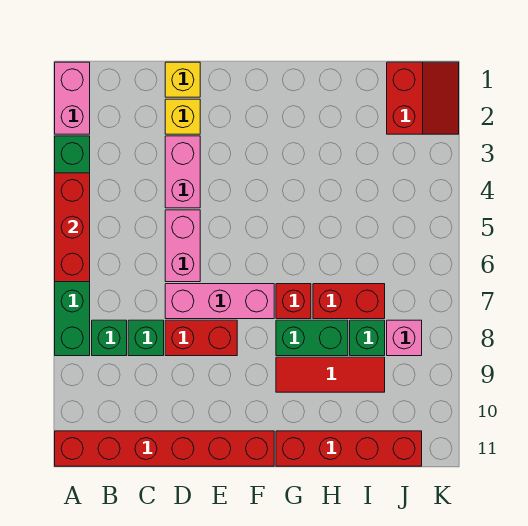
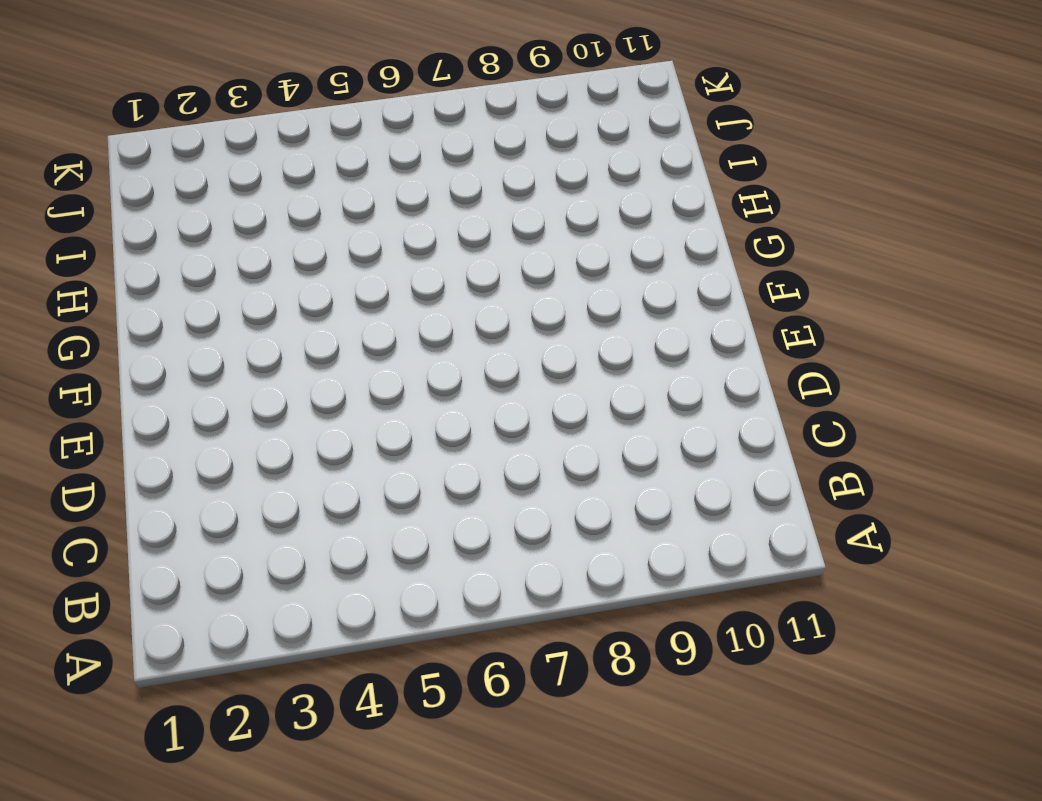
none -> pink brick A1:A2 level 1
none -> green brick A3:A8 level 1
none -> red brick A11:F11 level 1

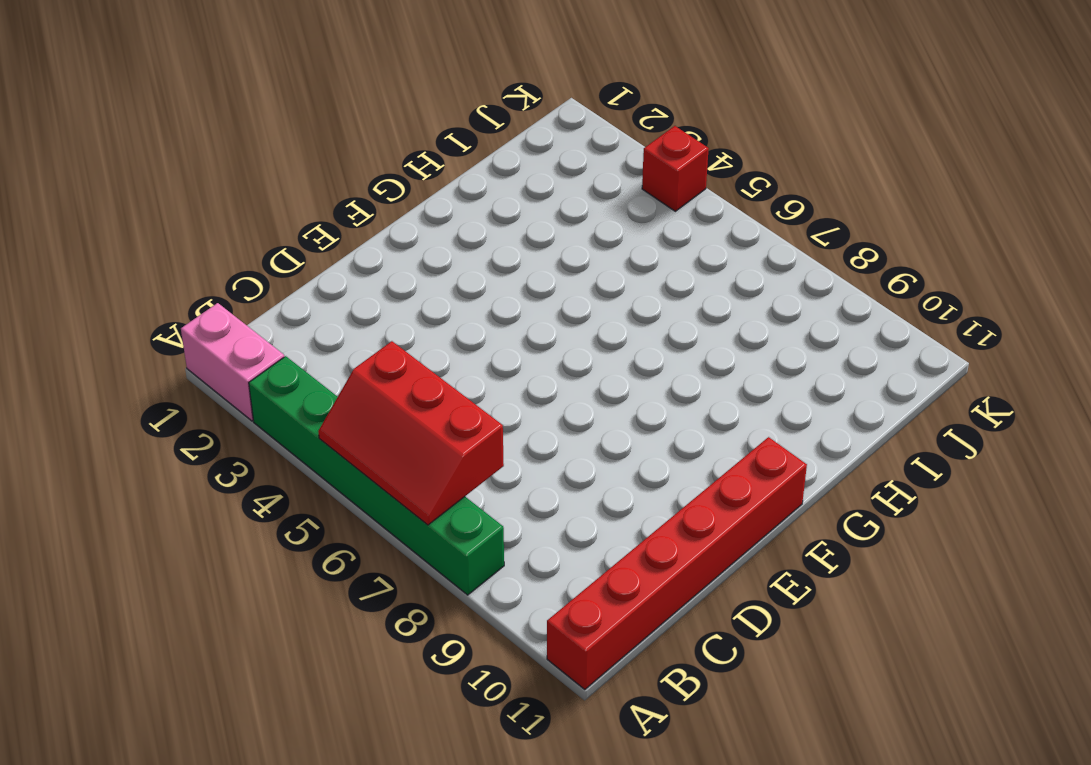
red slope A5:B7 level 2 top B -> red brick A4:A6 level 2
red brick K4 level 1 -> red brick G7 level 1
none -> green brick B8 level 1
none -> green brick C8 level 1
none -> yellow brick D1 level 1

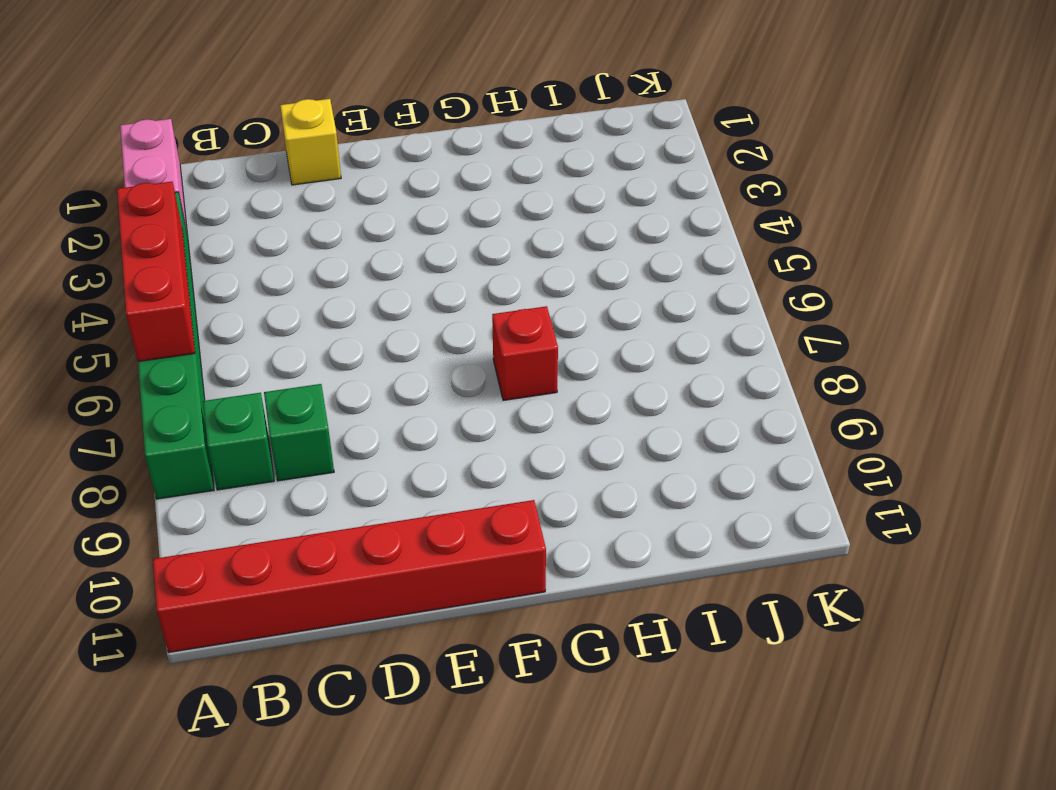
none -> yellow brick D2 level 1
none -> pink brick D3:D4 level 1
none -> pink brick D5:D6 level 1

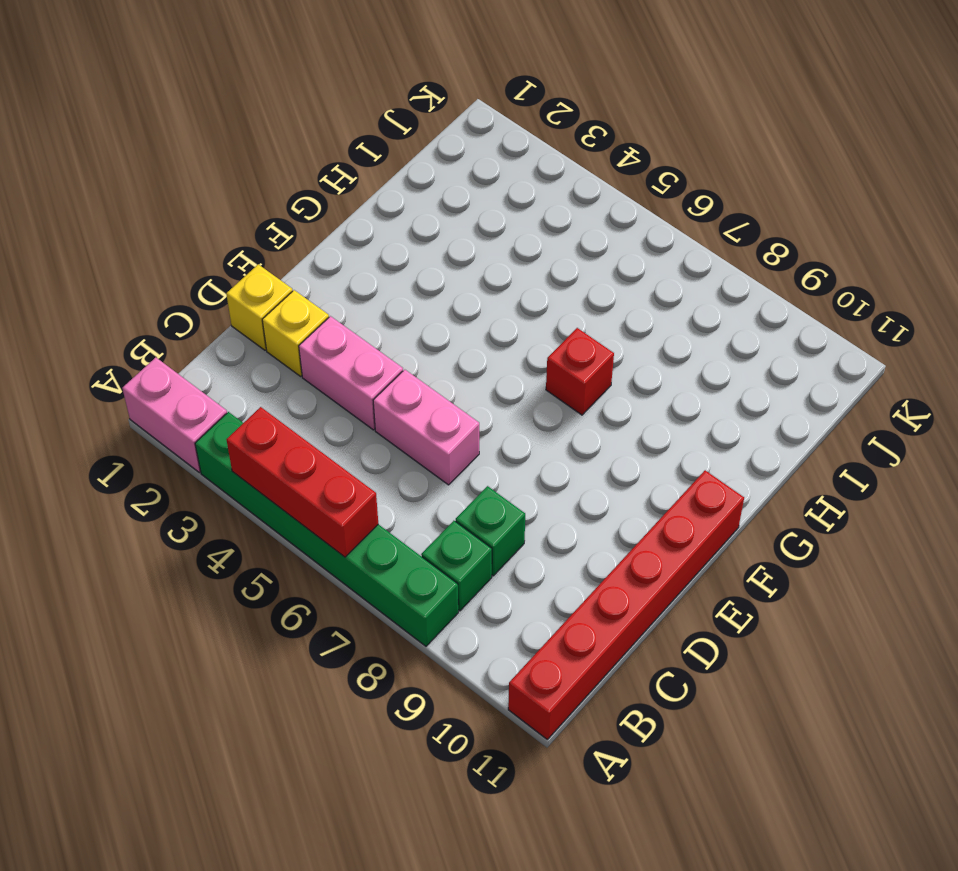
none -> pink brick D7:F7 level 1
none -> red brick D8:E8 level 1
none -> green brick G8:H8 level 1

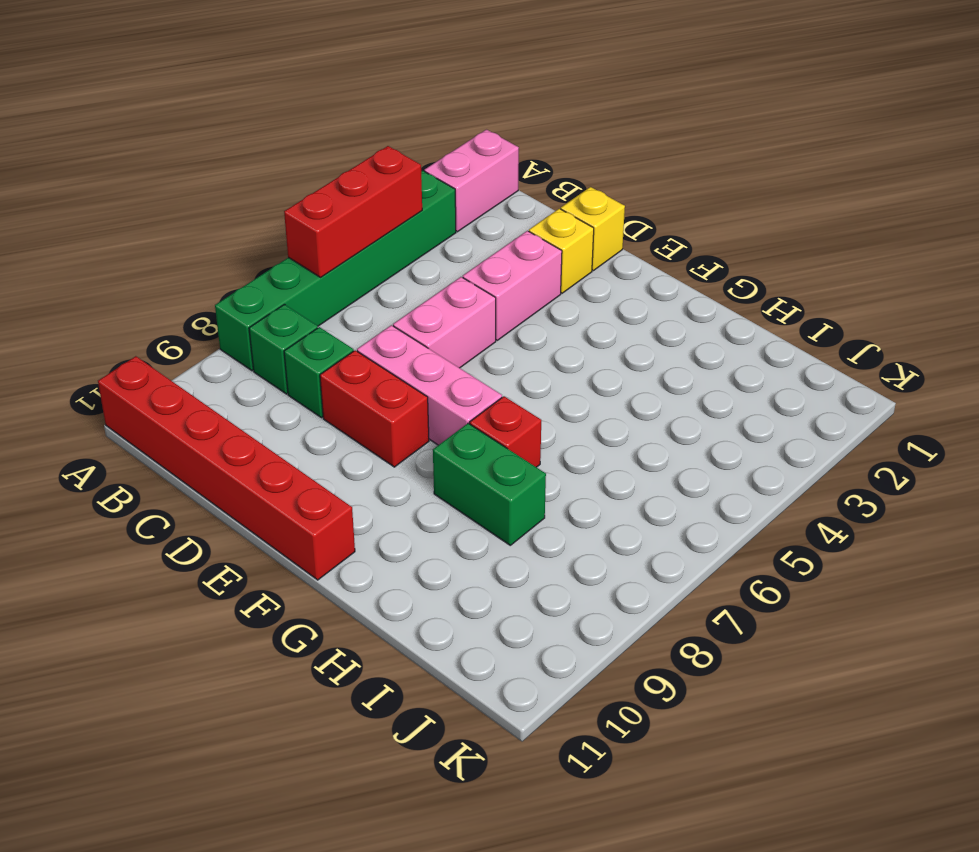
none -> red tile G9:I9 level 1
none -> red brick G11:J11 level 1
none -> red brick H7:I7 level 1

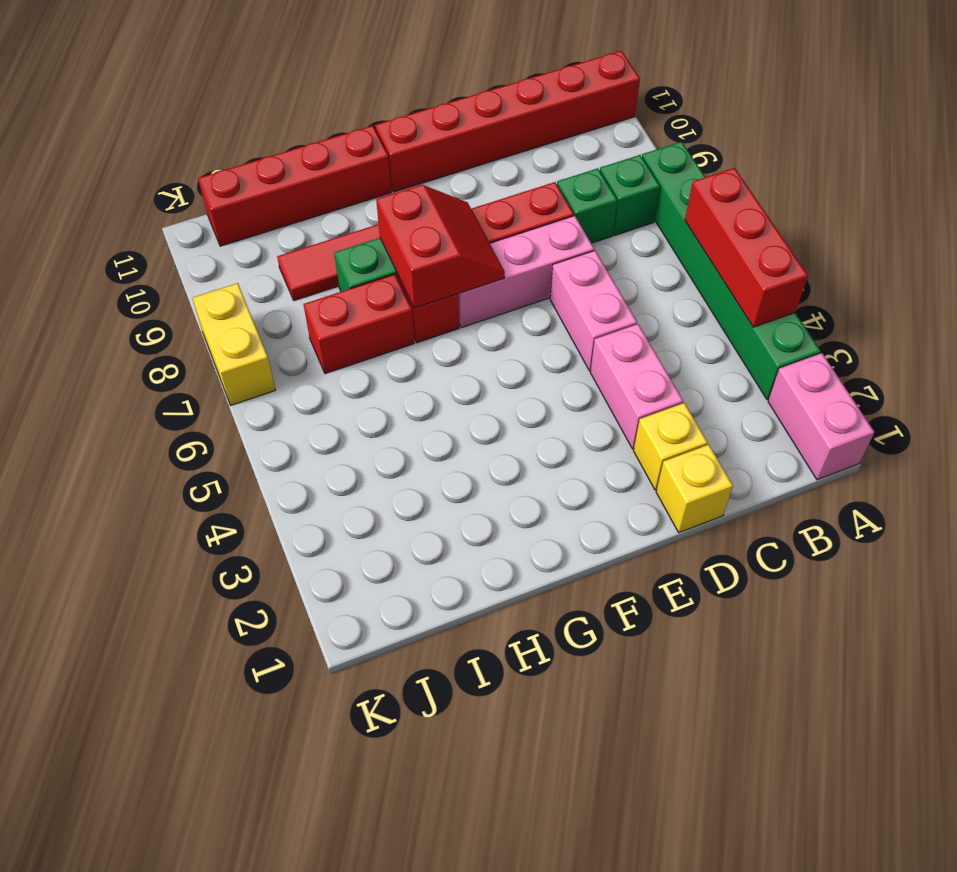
red slope F7:G8 level 2 top G -> red slope J1:K2 level 1 top J
yellow brick K7:K8 level 1 -> none
none -> green brick I8 level 1
none -> pink brick J8 level 1

